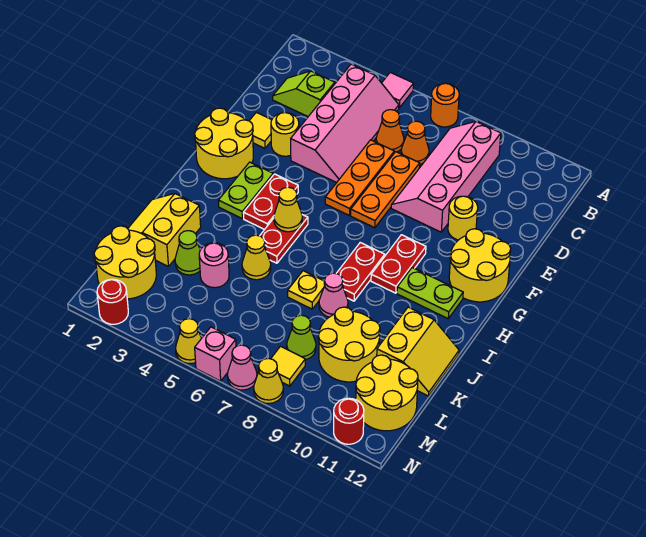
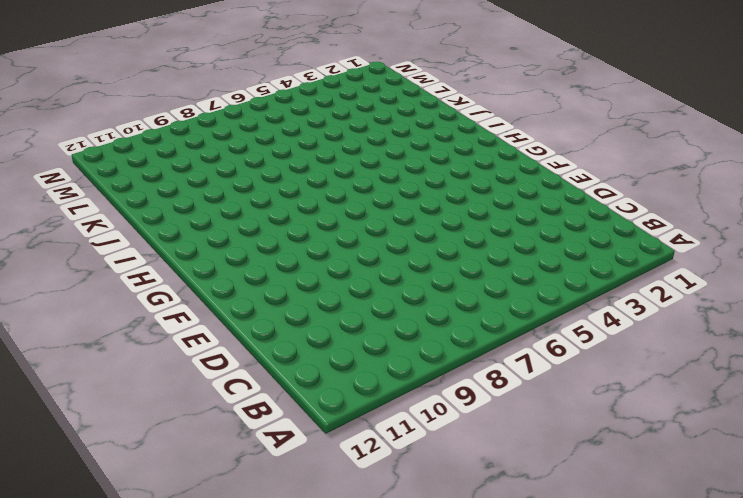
none -> pink tile A5 level 1
none -> orange round brick A7 level 1
none -> pink slope B4:E5 level 1 top 4
none -> pink slope B8:E9 level 1 top 9

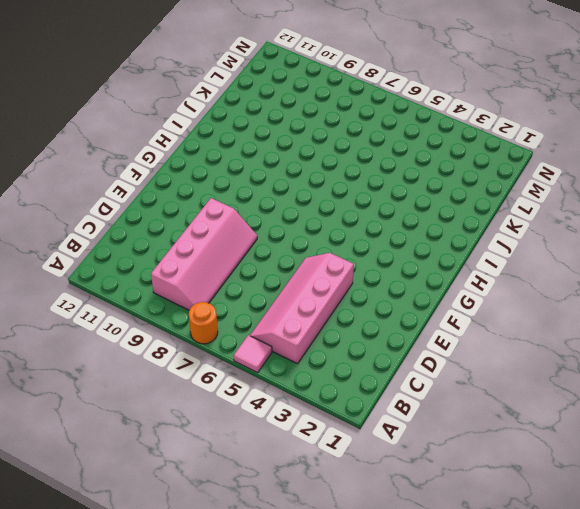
none -> lime slope C2:C3 level 1 top 3
none -> orange cone C6 level 1
none -> orange cone C7 level 1
none -> orange plate D6:F6 level 1

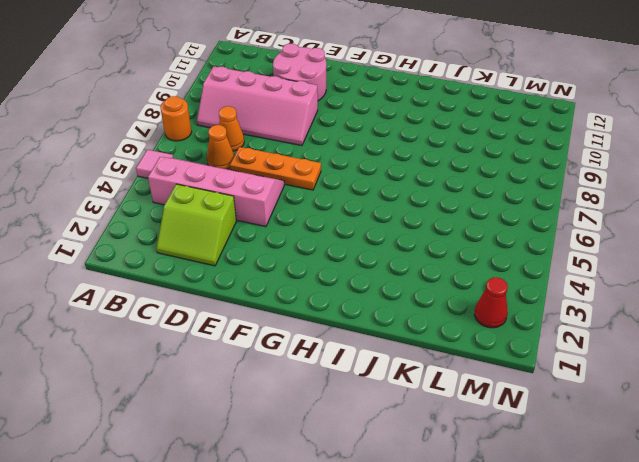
lime slope C2:D3 level 1 top 3 -> lime slope C2:C3 level 1 top 3
pink round brick D10:E11 level 1 -> yellow round brick E10 level 1
red cone M2 level 1 -> yellow round brick L1:M2 level 1
none -> orange plate D7:F7 level 1
none -> yellow tile E2 level 1
none -> yellow round brick E3 level 1
none -> yellow round brick F1:G2 level 1

